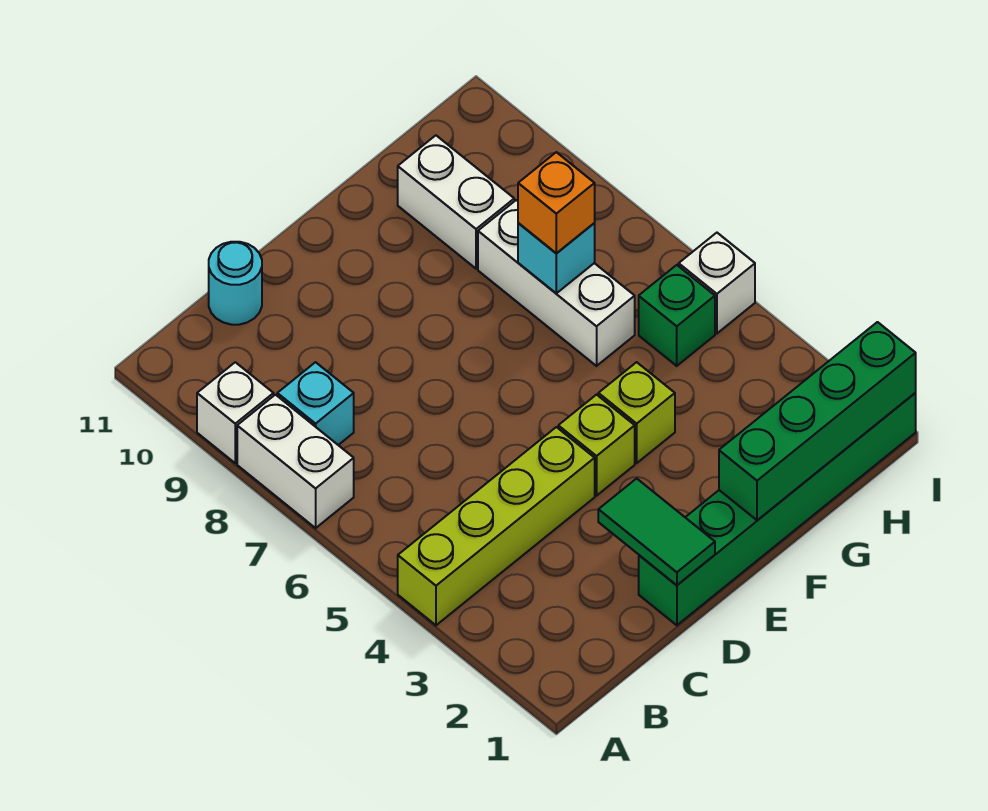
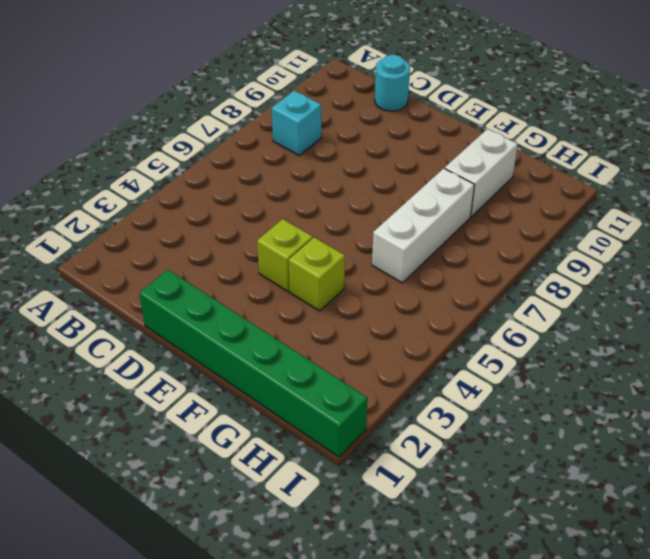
none -> lime brick A4:D4 level 1
none -> white brick A7:A8 level 1
none -> white brick A9 level 1

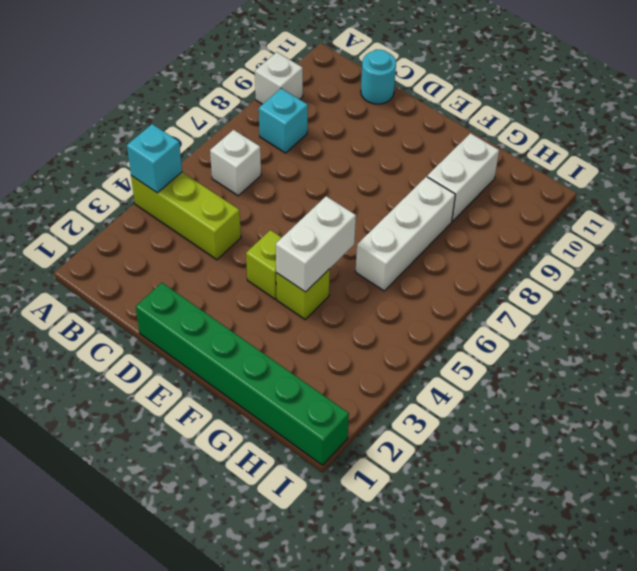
lime brick A4:C4 level 1 -> lime brick A4:D4 level 1
cyan brick A4 level 2 -> cyan brick G7 level 2
white brick B6 level 1 -> white brick I5 level 1
white brick F4:F5 level 2 -> white brick A7:A8 level 1
none -> green brick H5 level 1
none -> green tile D1:D2 level 2
none -> green brick F1:I1 level 2

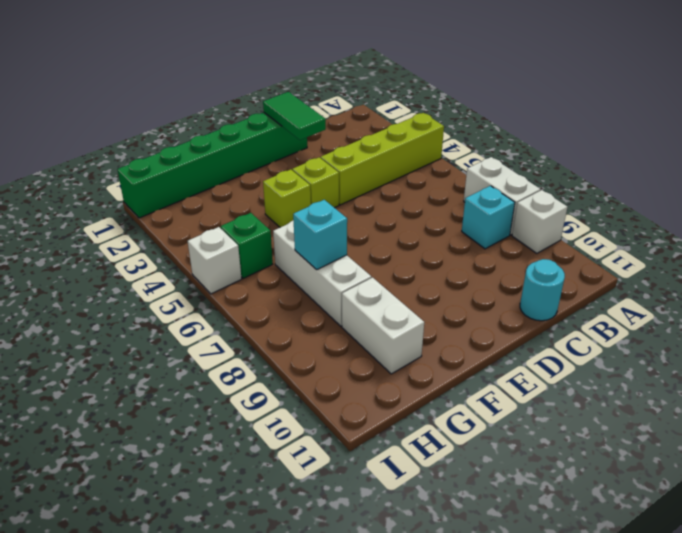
none -> green brick F1:I1 level 2
none -> orange brick G7 level 3

